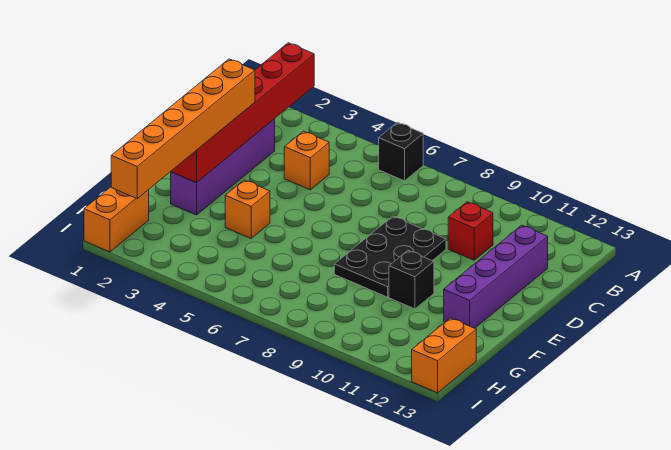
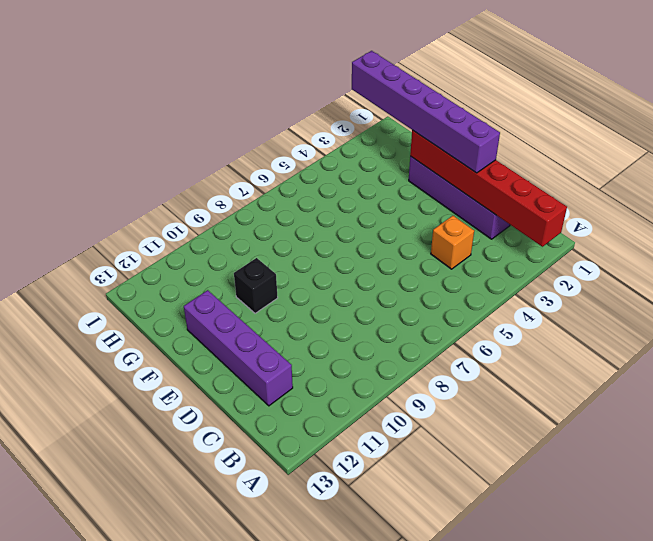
purple brick D2:I2 level 3 -> orange brick D2:I2 level 3
none -> black brick A6 level 1
none -> red brick C10 level 1
none -> black plate D8:F9 level 1

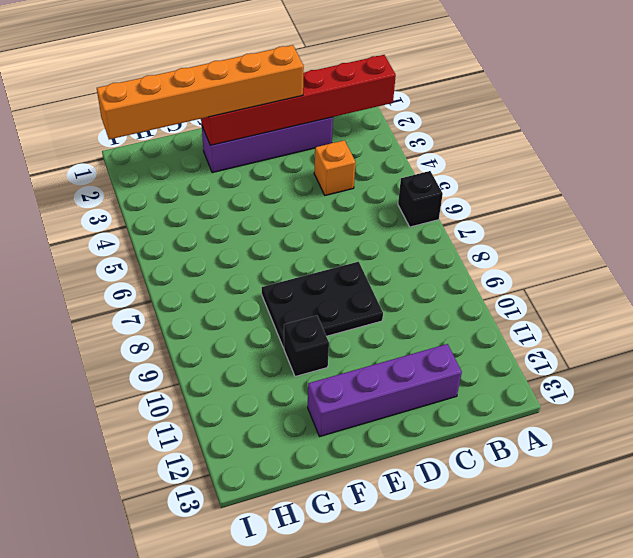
none -> red brick C10 level 1
none -> orange brick F4 level 1
none -> orange brick H1:I1 level 1

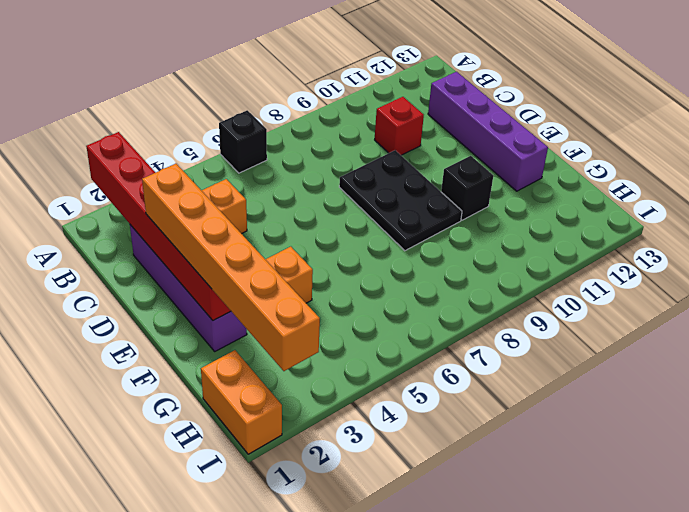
none -> orange brick H13:I13 level 1

